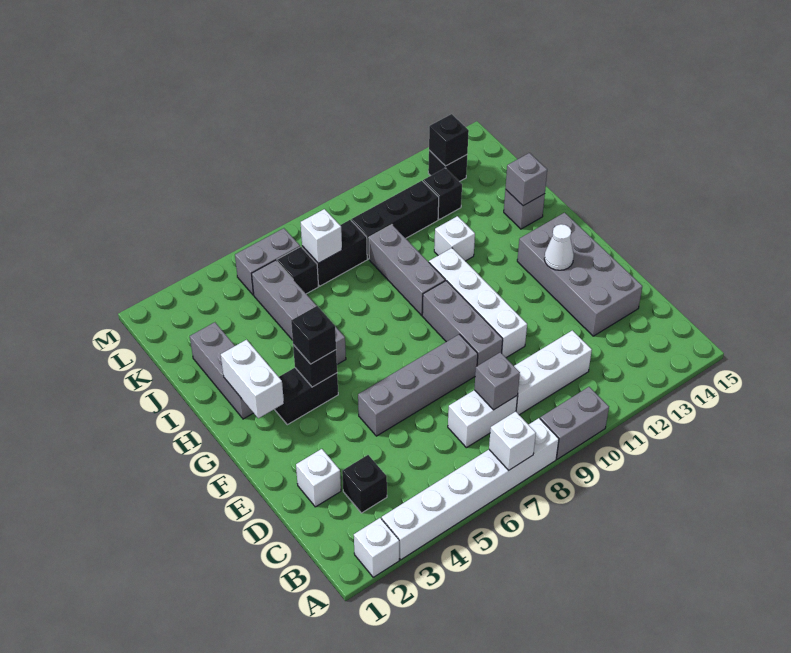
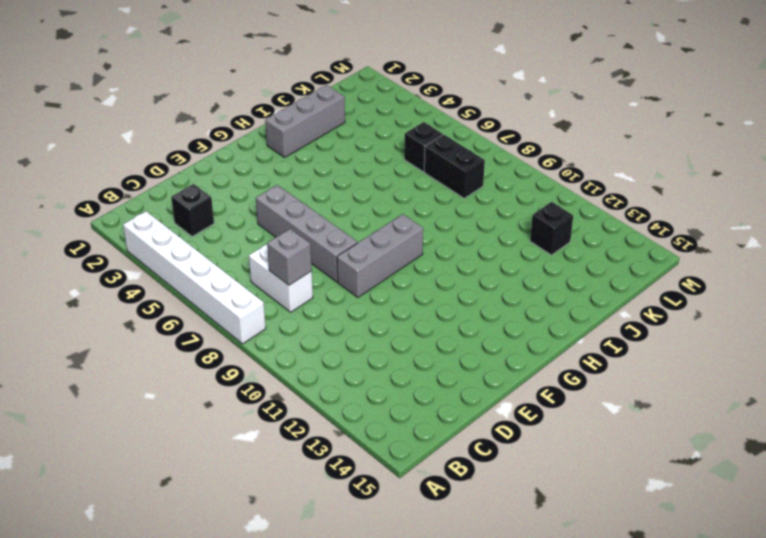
none -> white brick A2 level 1
none -> grey brick A9:A10 level 1
none -> white brick C9:C11 level 1
none -> white brick D2 level 1

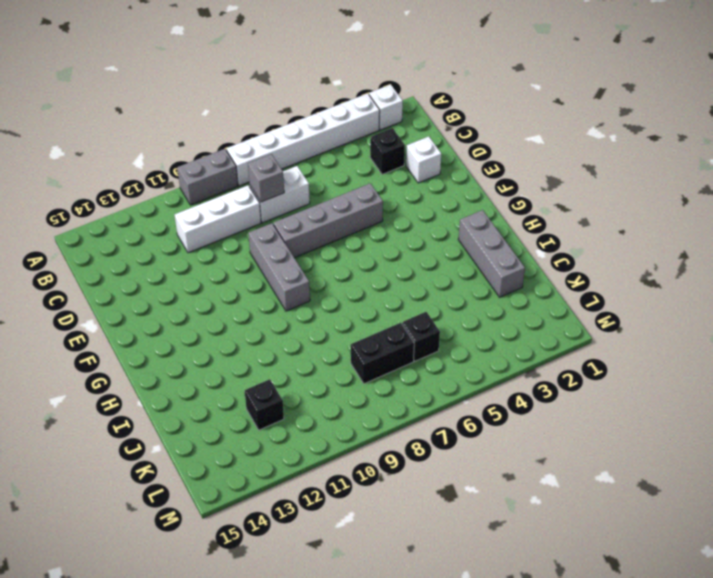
none -> grey brick D13:G14 level 1
none -> white brick E10:H10 level 1
none -> black brick G3:G4 level 1
none -> grey brick H5:K5 level 1

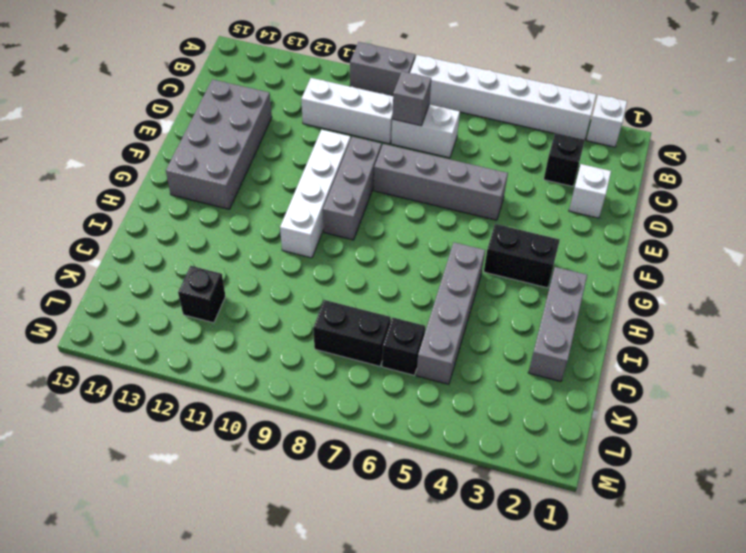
none -> grey brick H9:J9 level 1
none -> white brick I11 level 1
none -> grey brick I14 level 1
none -> black brick K9:K11 level 1

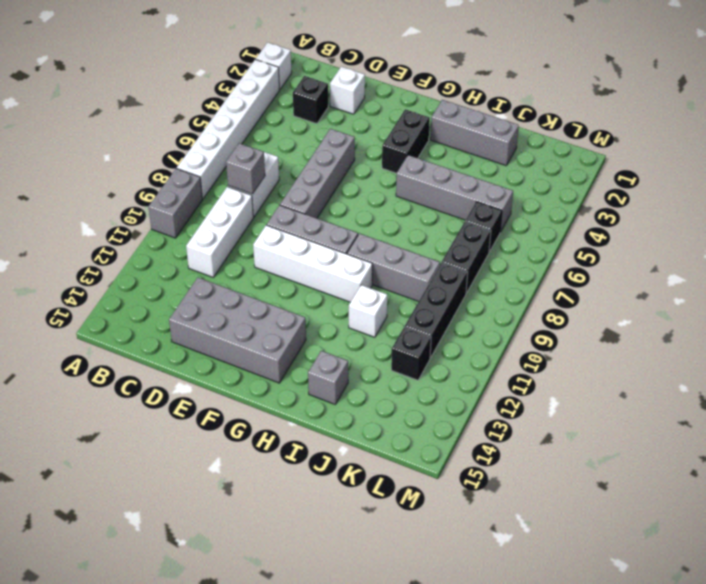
none -> grey brick L5:L6 level 1
none -> black brick L13 level 1
none -> white brick A7 level 2
none -> white cone F13 level 2

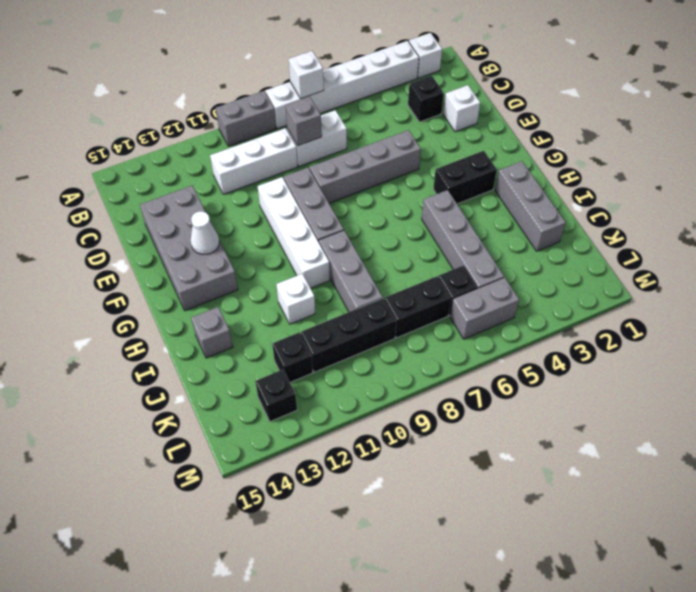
none -> white brick G2:H2 level 2
none -> black brick G4 level 2
none -> grey brick I14 level 2
none -> white brick K7 level 2

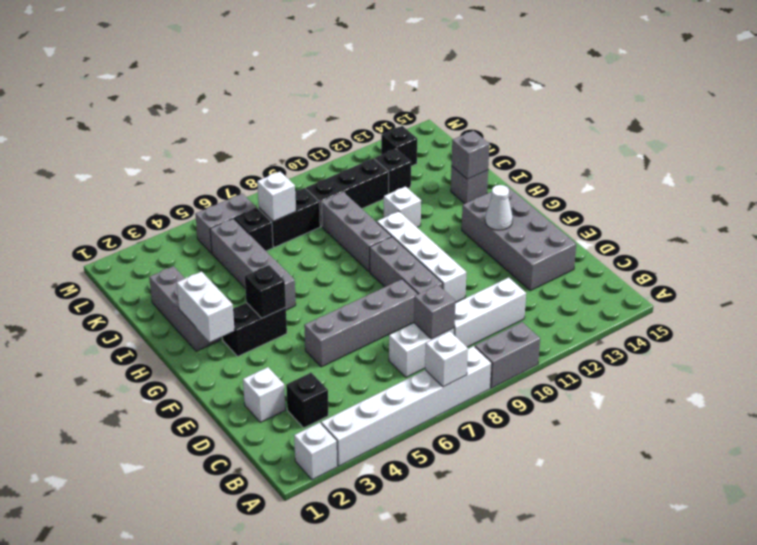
none -> black brick L13 level 2
none -> black brick G4 level 3

